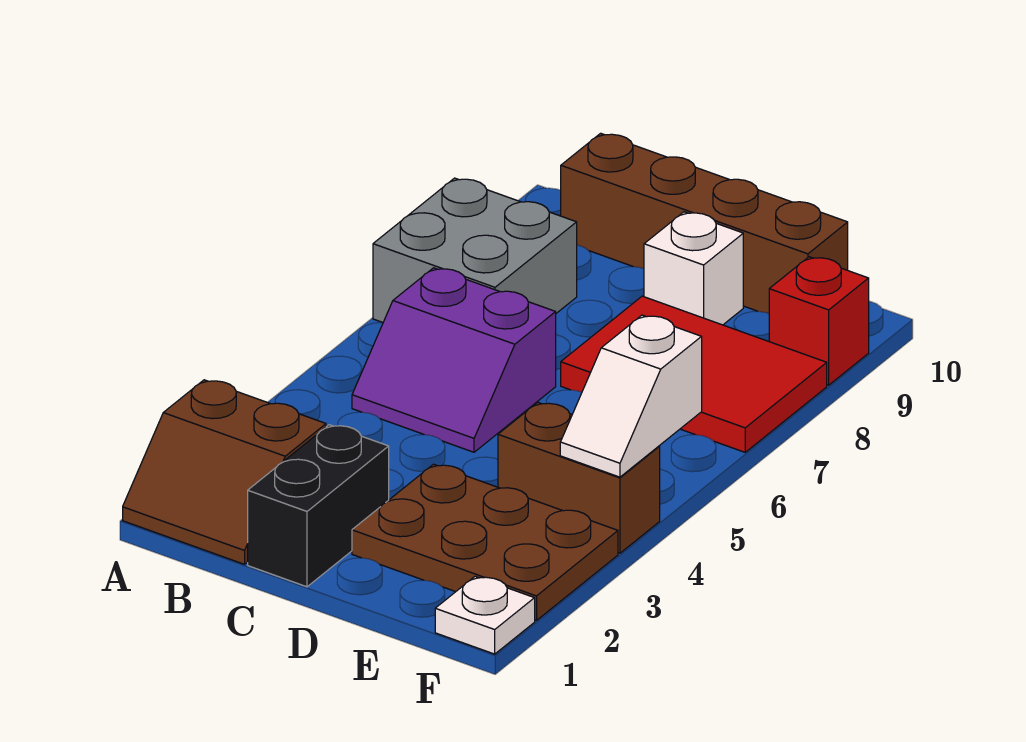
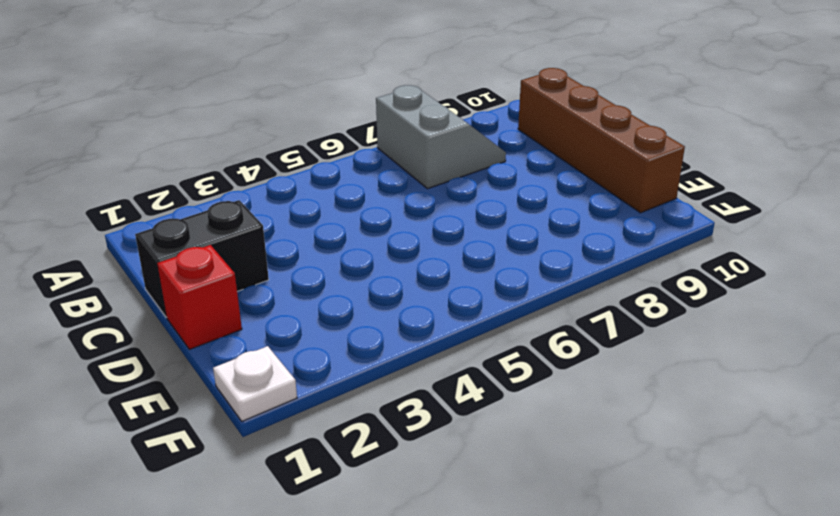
grey slope A7:B8 level 1 top 7 -> grey brick A7:B8 level 1
red brick D1 level 1 -> red brick F9 level 1
none -> brown slope A1:B2 level 1 top 2
none -> purple slope B5:C6 level 1 top 6
none -> brown plate D2:F3 level 1

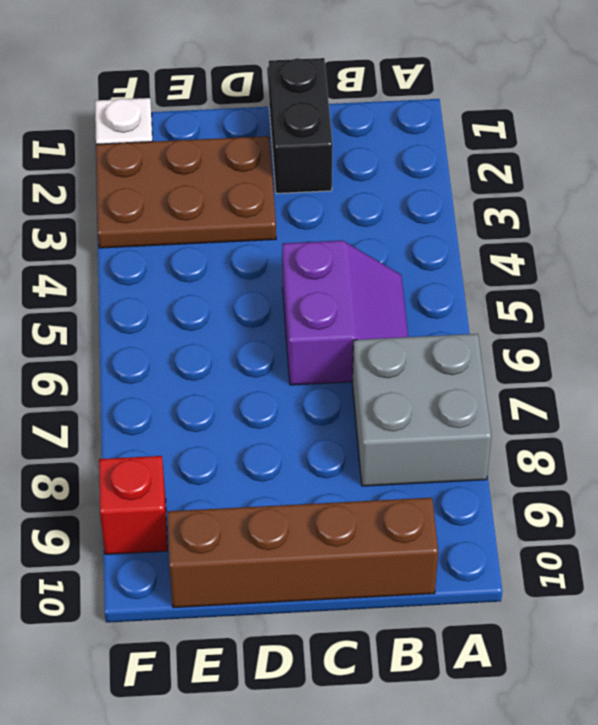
purple slope B5:C6 level 1 top C -> purple slope B5:C6 level 1 top 6
none -> brown slope A1:B2 level 1 top 2
none -> red tile D7:F8 level 1
none -> white brick D9 level 1

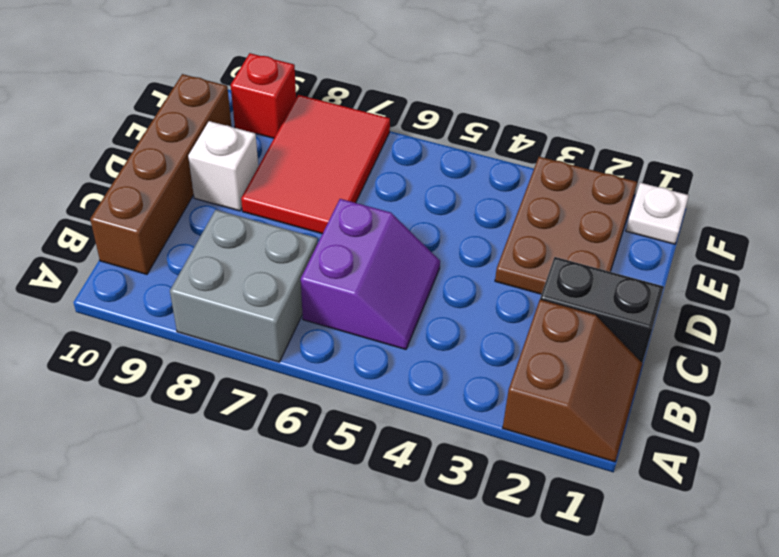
none -> brown brick E4:F4 level 1
none -> white slope F4:F5 level 2 top 5

